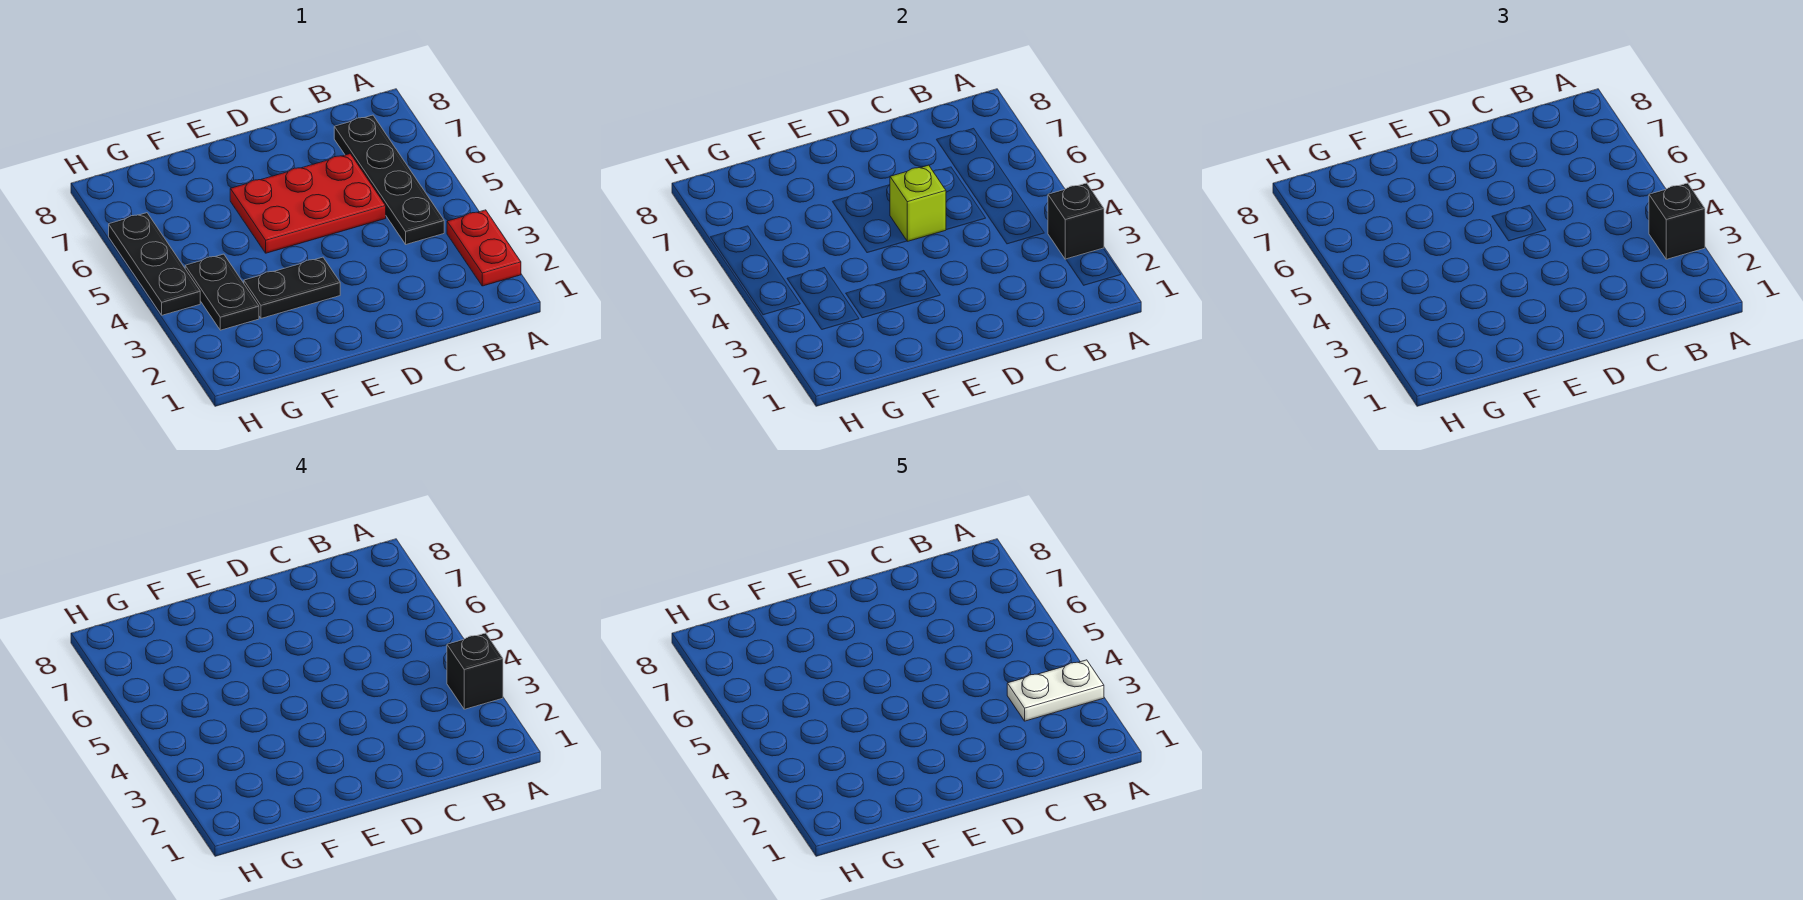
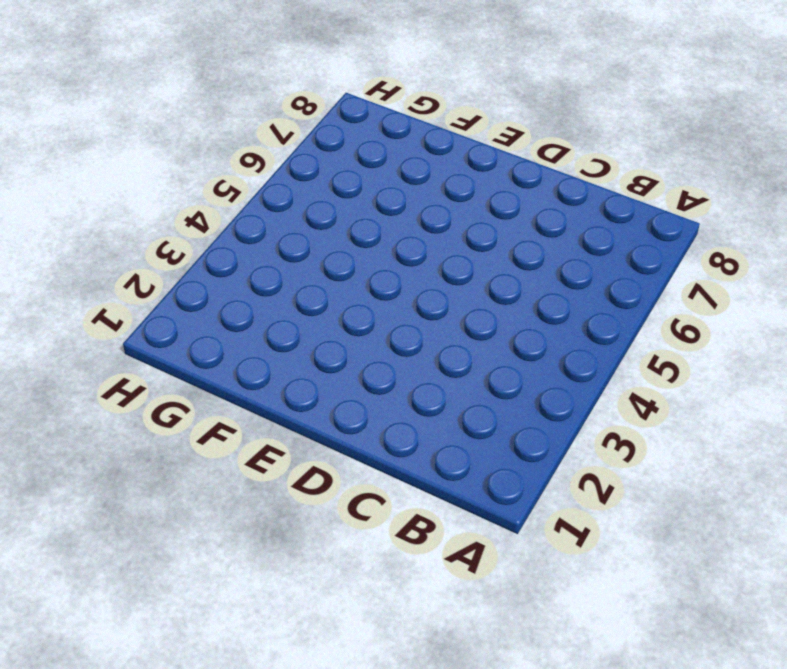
none -> red plate A2:A3 level 1
none -> black plate B4:B7 level 1

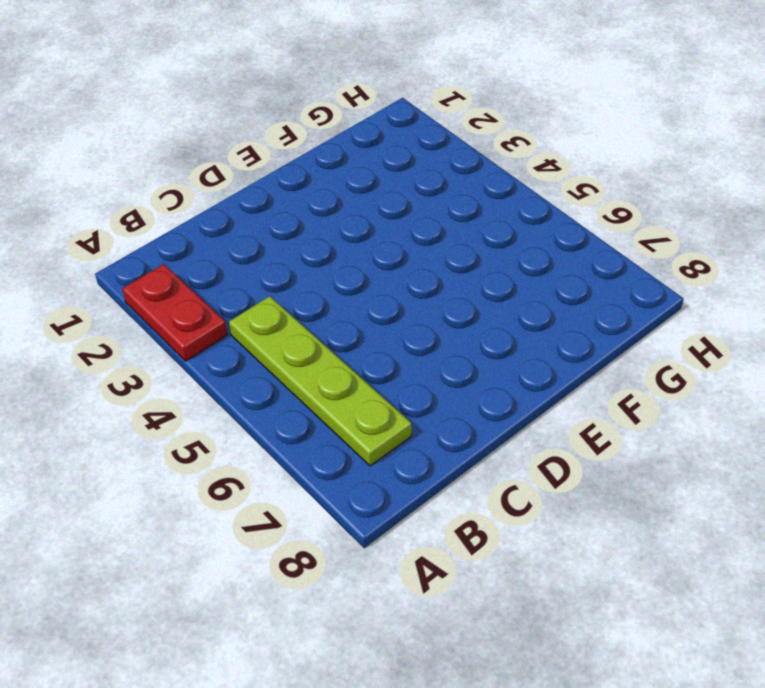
lime plate B4:B7 level 1 -> black plate B4:B7 level 1
none -> red plate C5:E6 level 1
none -> black plate E3:F3 level 1

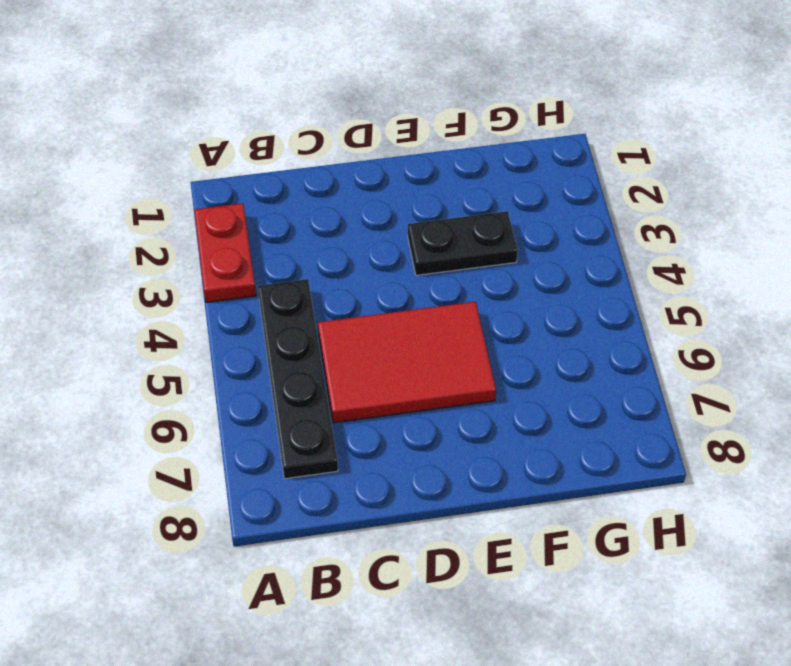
red tile C5:E6 level 1 -> red plate C5:E6 level 1
none -> black plate G3:G4 level 1
none -> black plate H4:H6 level 1

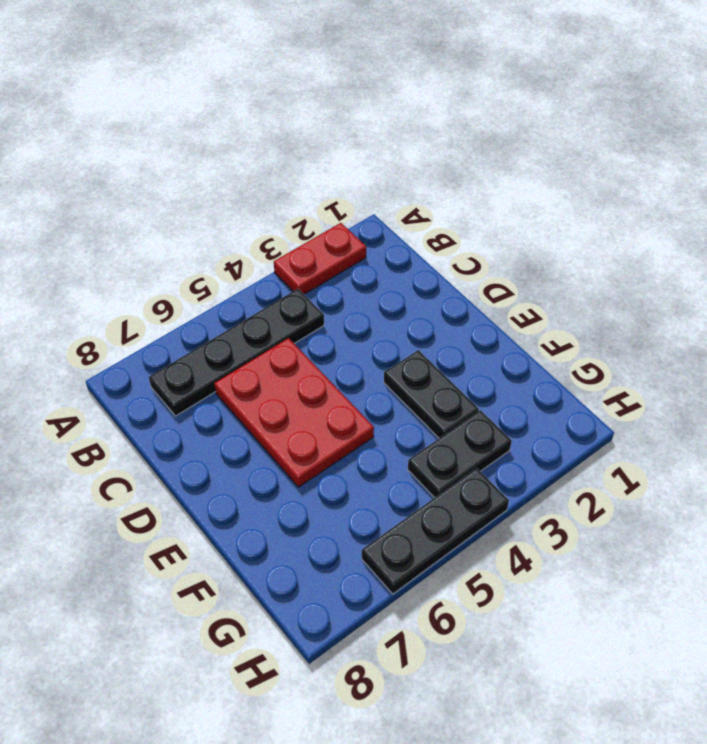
none -> black brick A3 level 2
none -> lime brick D5 level 2

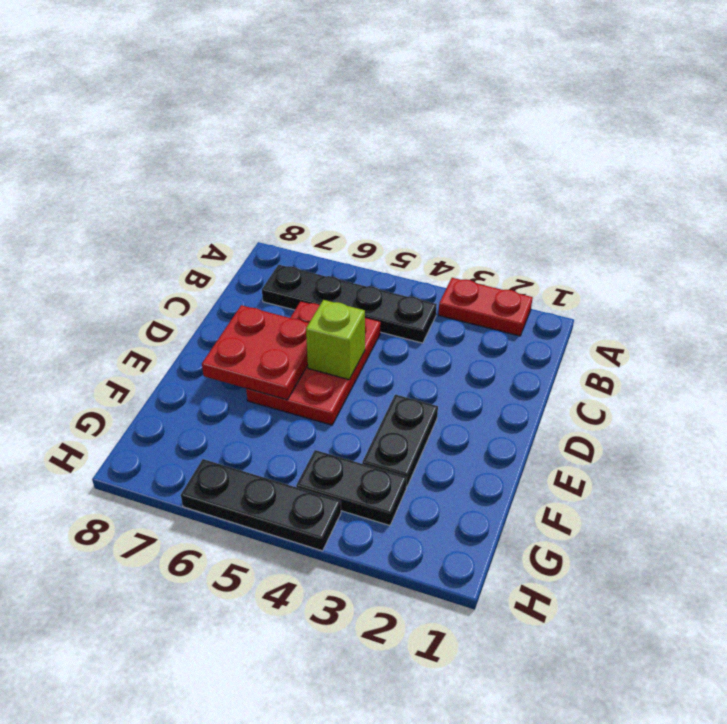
red plate D6:E7 level 2 -> none
none -> black brick A3 level 2
none -> black brick A3 level 3

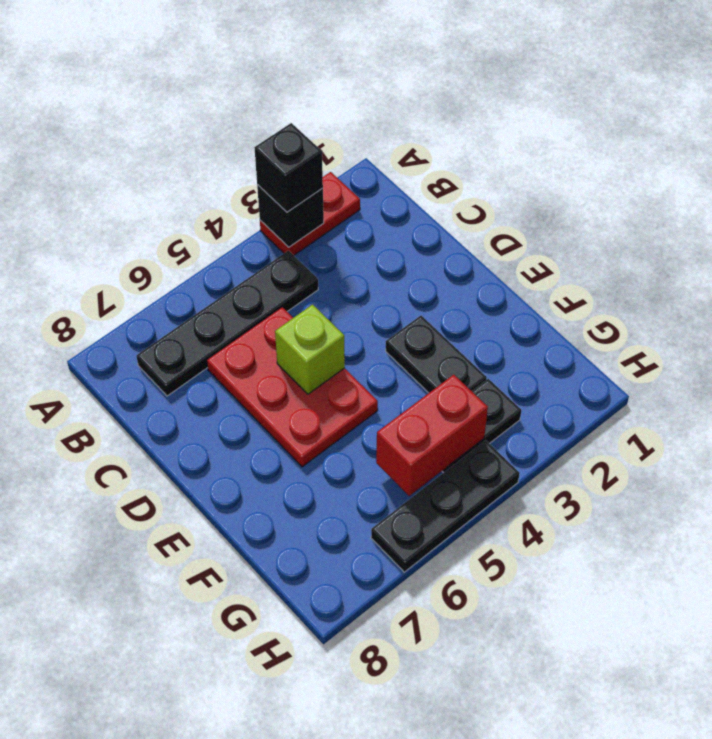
red brick G4:G5 level 2 -> none
none -> black brick A3 level 4
none -> white plate A3:B3 level 5

